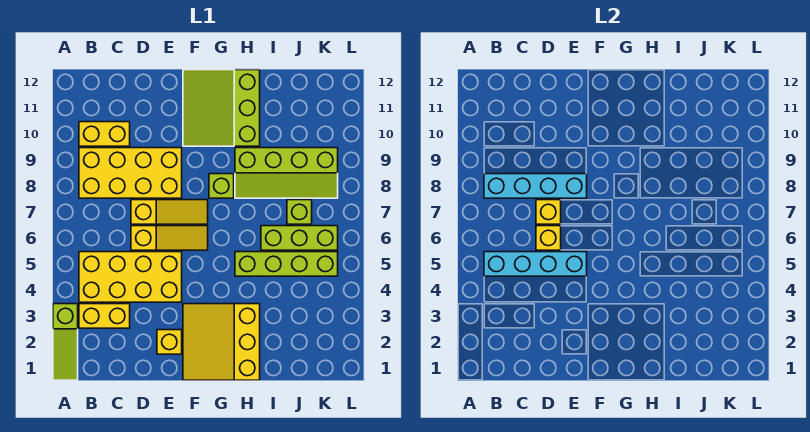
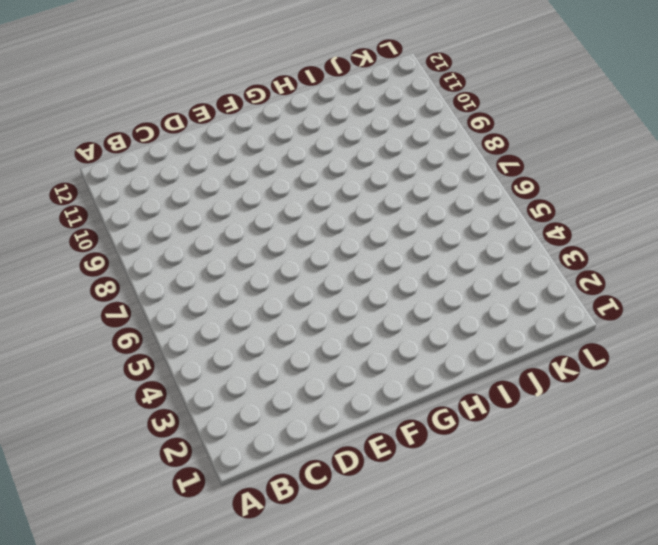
none -> lime slope A1:A3 level 1 top 3
none -> yellow brick B3:C3 level 1
none -> yellow brick B4:E5 level 1

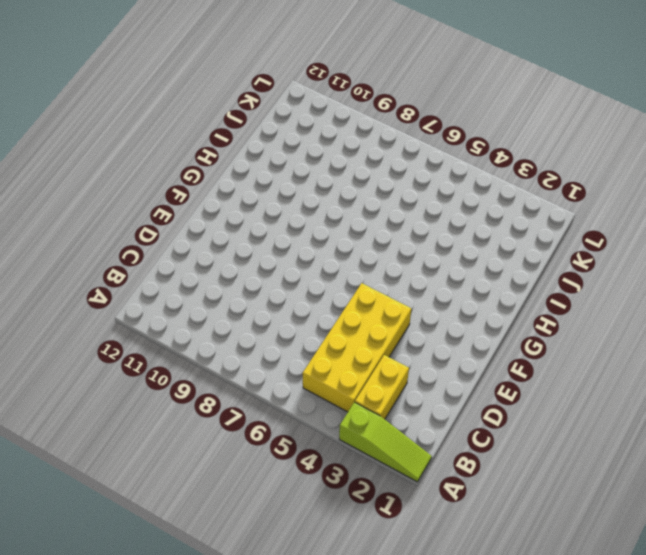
none -> yellow brick B8:E9 level 1
none -> yellow brick B10:C10 level 1
none -> yellow slope D6:F6 level 1 top D

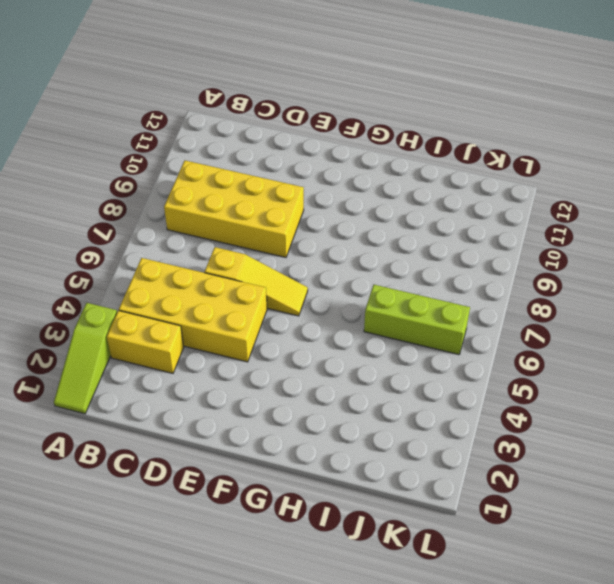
none -> yellow brick B10:C10 level 1
none -> yellow slope D7:F7 level 1 top D
none -> yellow brick E2 level 1

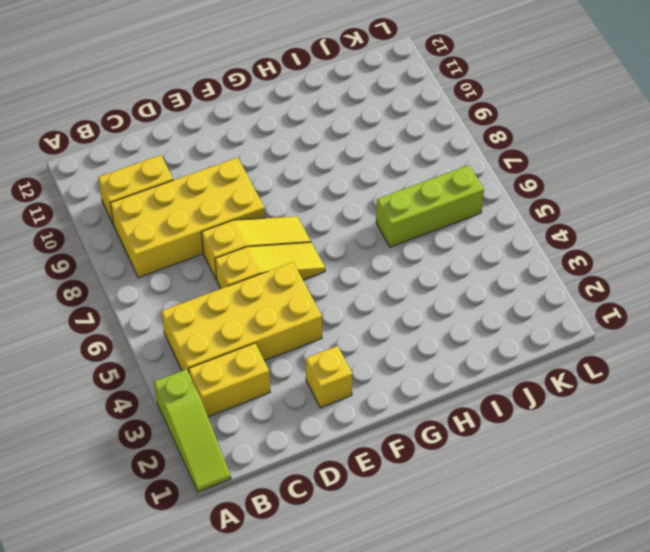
none -> yellow slope F1:H3 level 1 top H
none -> lime slope F10:H12 level 1 top H
none -> lime brick G8 level 1

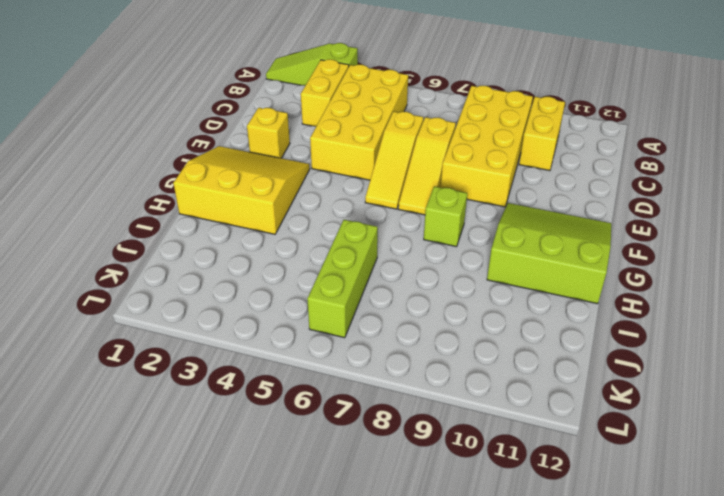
none -> lime brick H5:K5 level 1
none -> lime slope H8:K9 level 1 top 9
none -> lime brick J7 level 1

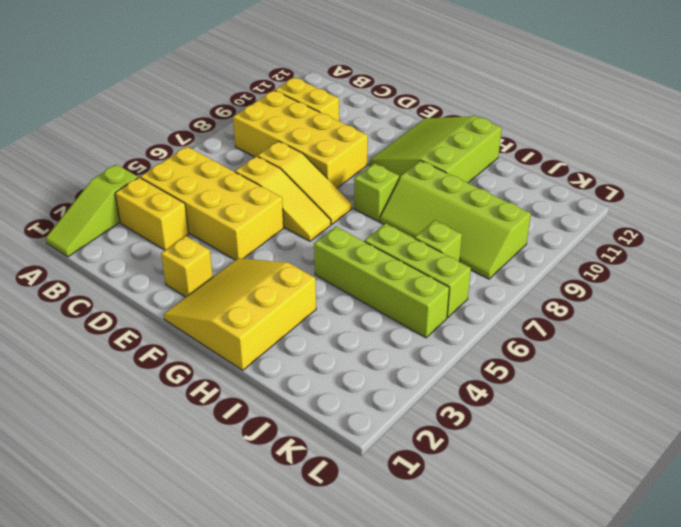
none -> cyan brick B5:E5 level 2
none -> cyan brick B8:E8 level 2
none -> yellow brick D6 level 2

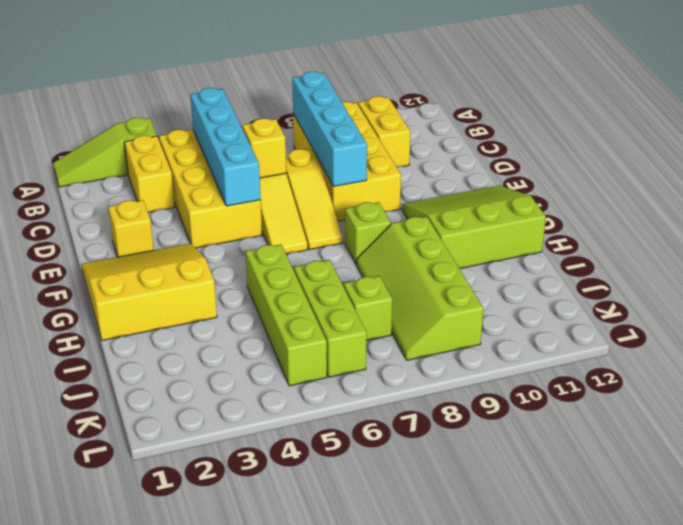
none -> yellow brick D7 level 2

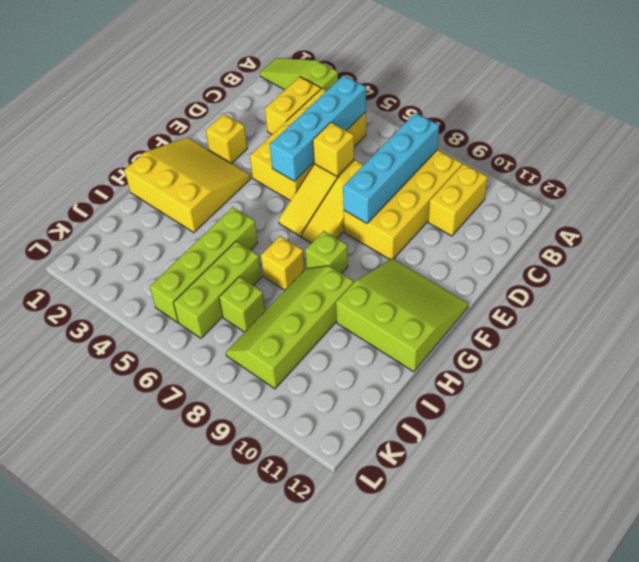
yellow brick H7 level 1 -> yellow brick D7 level 2

